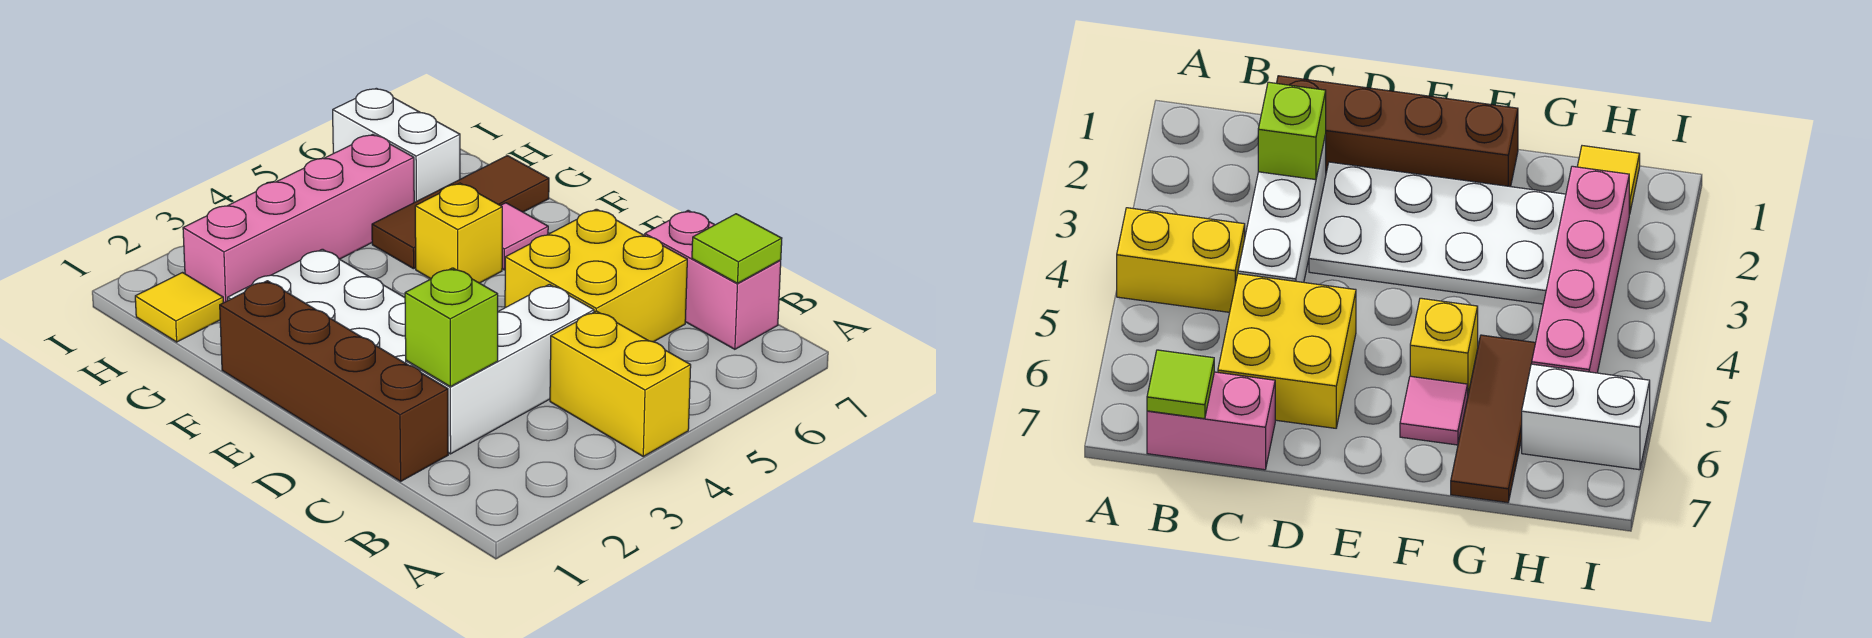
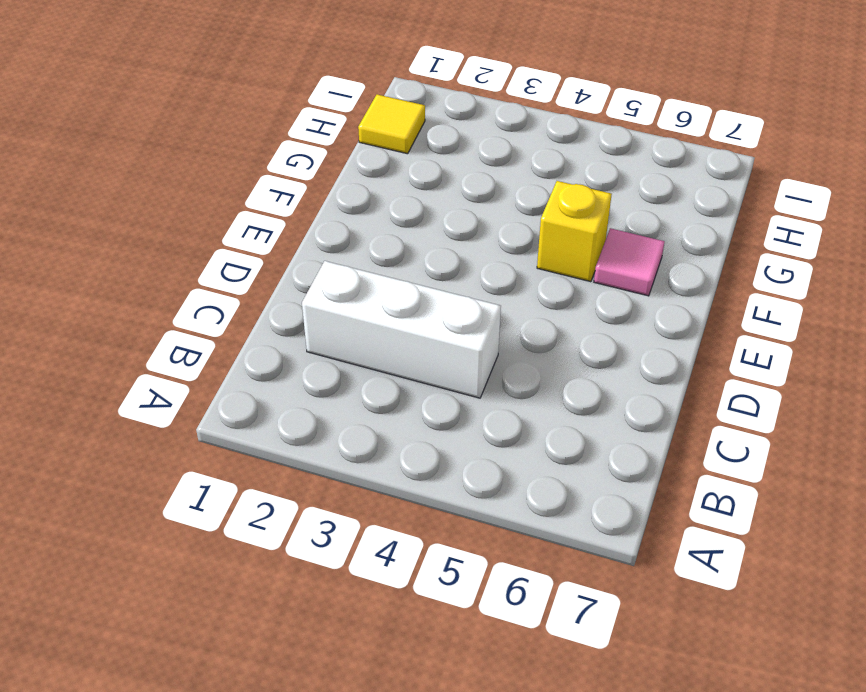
none -> yellow brick A4:B4 level 1
none -> pink brick B7:C7 level 1
none -> brown brick C1:F1 level 1

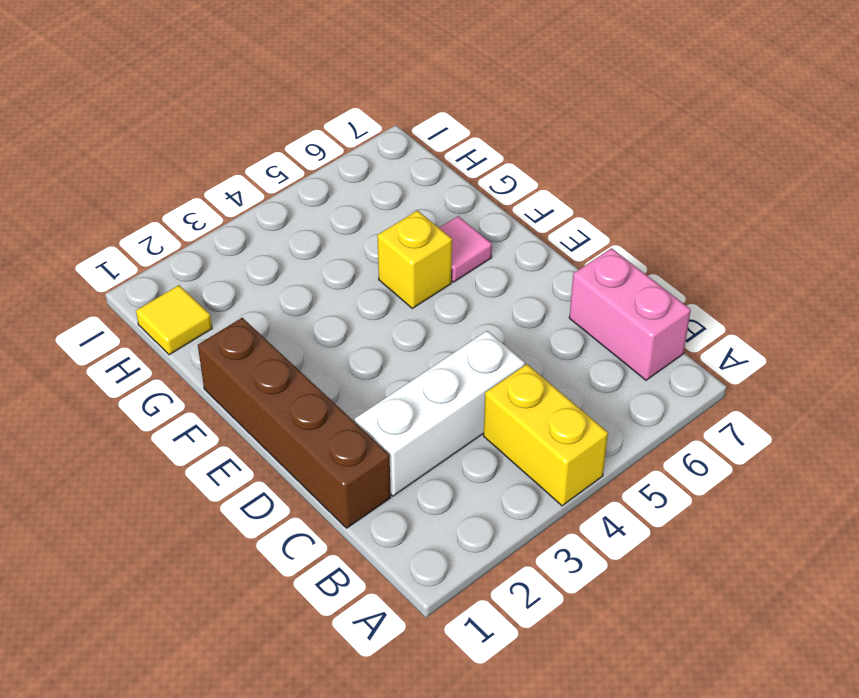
none -> yellow brick C5:D6 level 1
none -> white plate D2:G3 level 1
none -> brown tile G5:G7 level 1

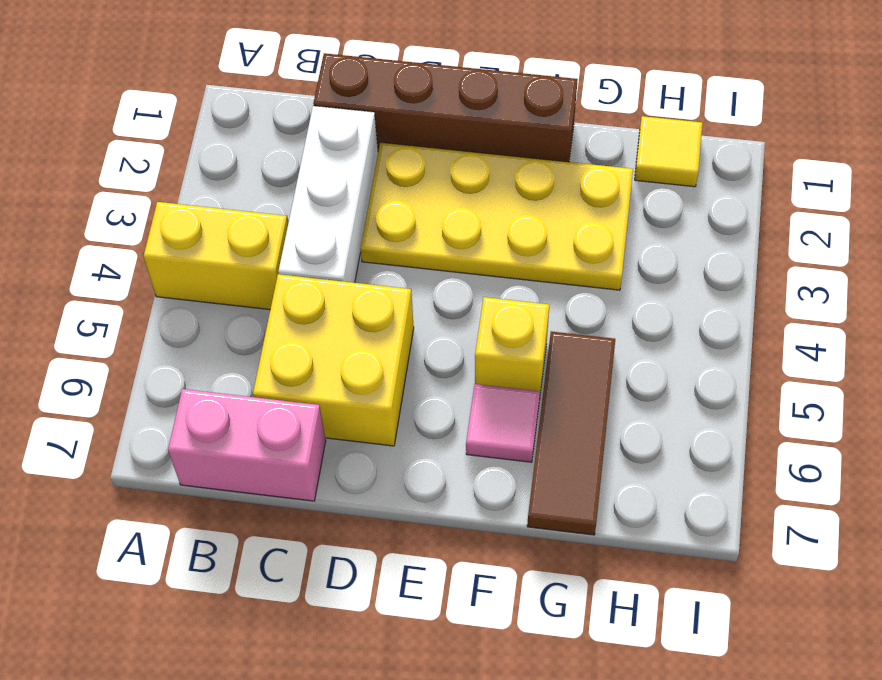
yellow plate D2:G3 level 1 -> white plate D2:G3 level 1
none -> pink brick H2:H5 level 1
none -> white brick H6:I6 level 1
none -> lime tile B7 level 2

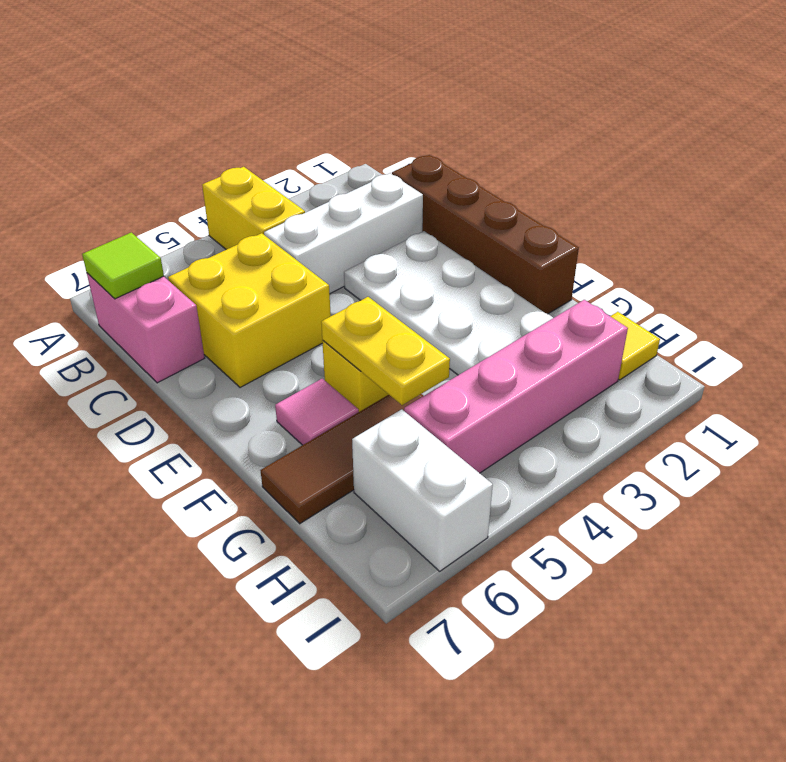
yellow plate F5:G5 level 2 -> none
none -> lime brick C2 level 2

